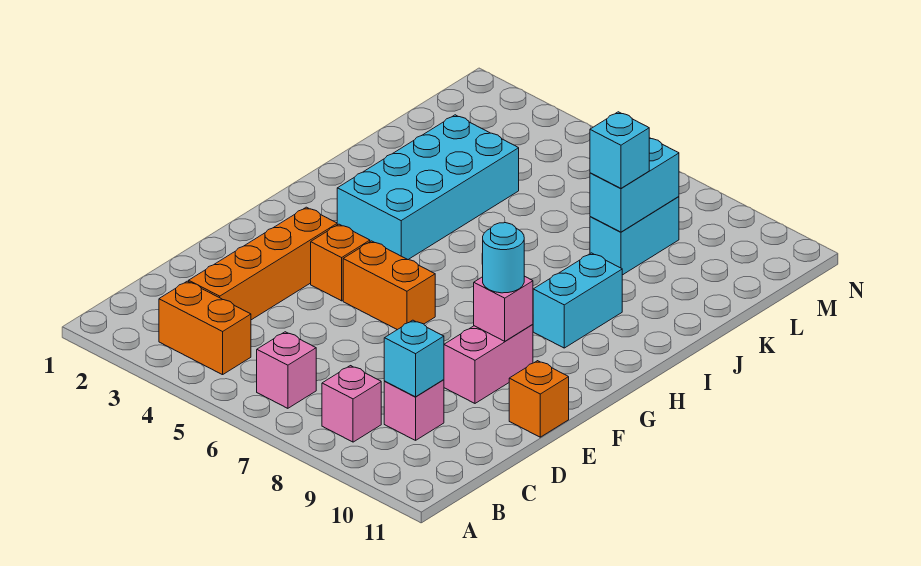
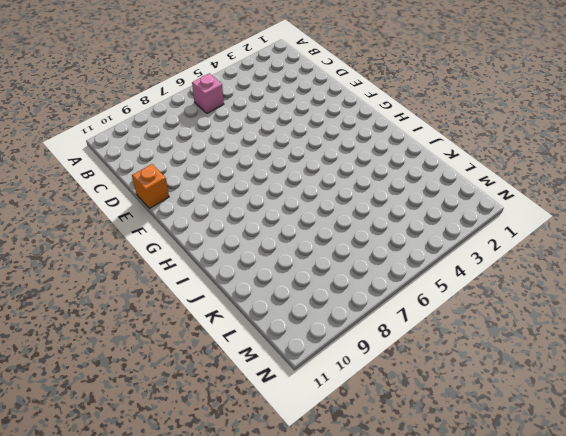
none -> orange brick B3:B4 level 1
none -> pink brick B8 level 1
none -> orange brick C3:F3 level 1

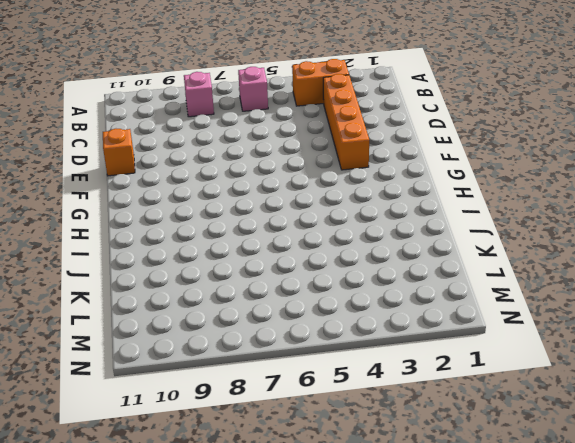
none -> pink brick C9 level 1
none -> pink brick E9:F9 level 1
none -> orange brick F4 level 1

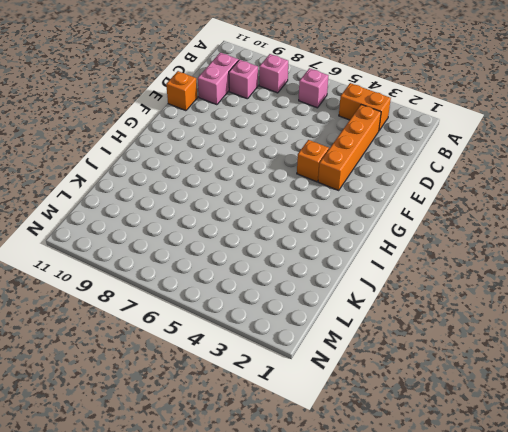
pink brick C10:D10 level 1 -> pink brick E9:F9 level 1
none -> orange brick F5:F6 level 1
none -> cyan brick H3:K4 level 1
none -> cyan brick H9:I9 level 1

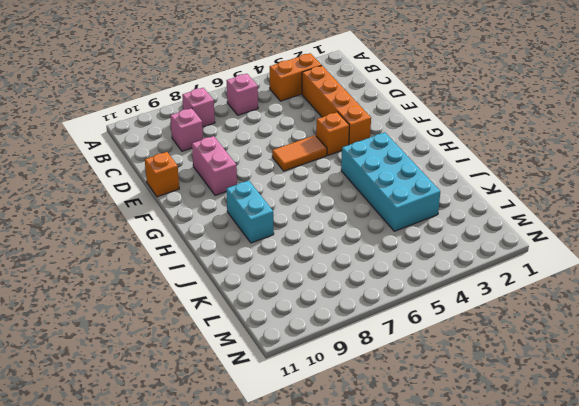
orange tile F5:F6 level 1 -> orange brick F5:F6 level 1
none -> cyan brick K8:L8 level 1
none -> cyan brick C9 level 2
none -> pink brick F9 level 2

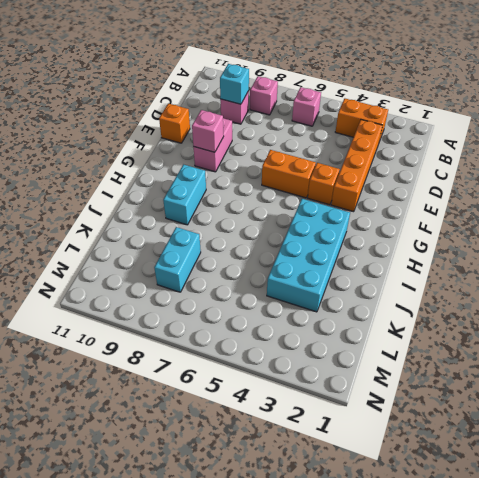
none -> cyan brick K8:L8 level 2
none -> cyan round brick F9 level 3
none -> cyan brick K8 level 3

